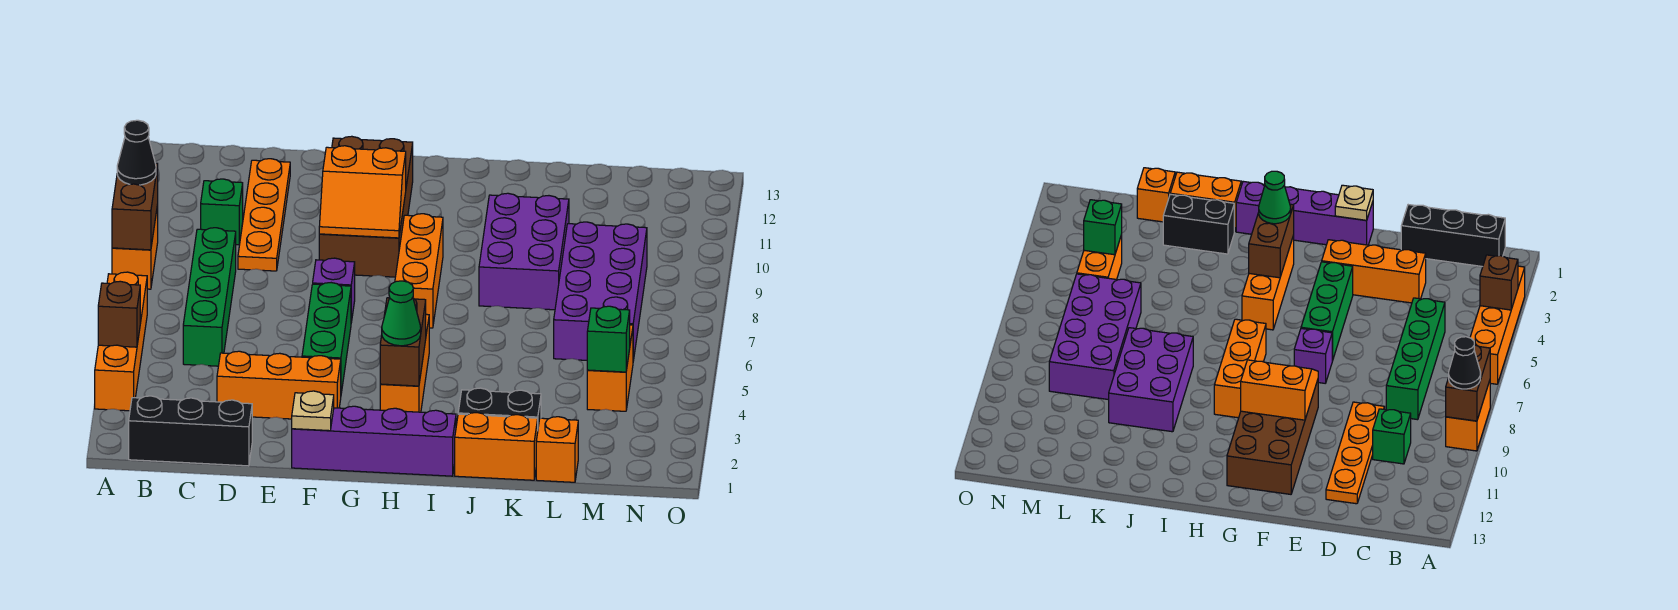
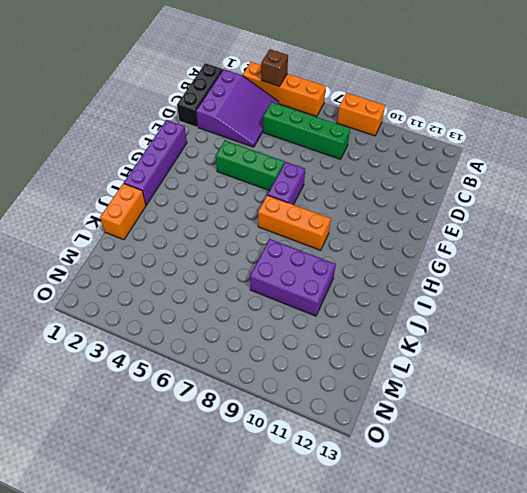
purple slope B2:D4 level 1 top 2 -> orange brick D3:F3 level 1
purple brick F7:G7 level 1 -> purple brick F7 level 1
none -> green brick C10 level 1
none -> orange plate D9:D12 level 1
none -> brown brick F9:G12 level 1

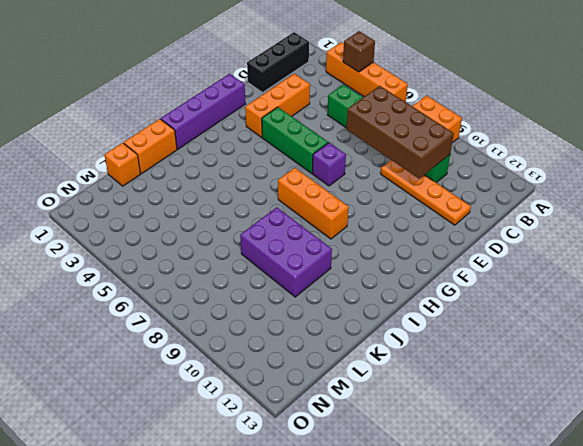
brown brick C7:D10 level 2 -> brown brick F9:G12 level 1
none -> orange brick H3:H5 level 1
none -> black brick J2:K2 level 1
none -> purple brick L6:M9 level 1

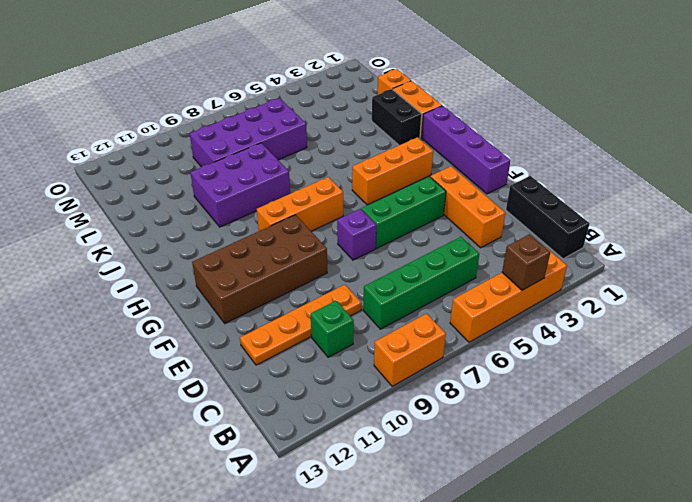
none -> orange brick M4:M5 level 1
none -> brown brick A8:A9 level 2
none -> tan plate F1 level 2

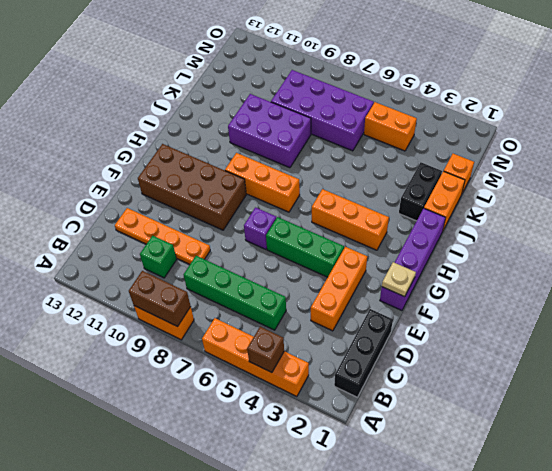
none -> orange slope F9:G10 level 2 top 10
none -> brown brick H3:H4 level 2
none -> green brick M4 level 2

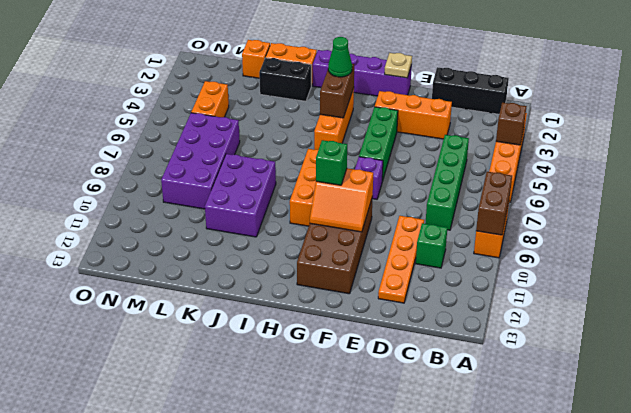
orange slope F9:G10 level 2 top 9 -> orange slope F9:G10 level 2 top 10
green brick G9 level 3 -> green brick M4 level 2
none -> black cone A9 level 3

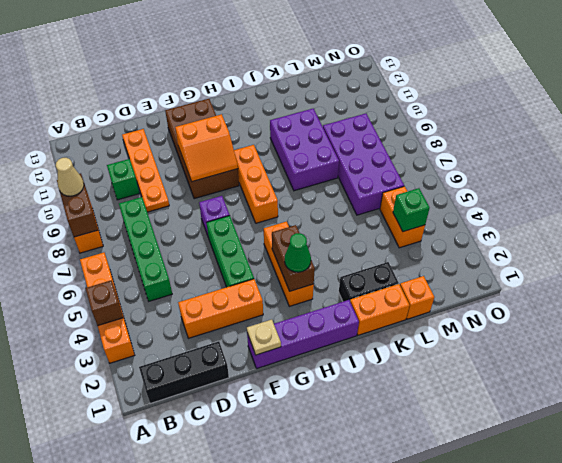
tan cone A9 level 3 -> black cone A9 level 3

